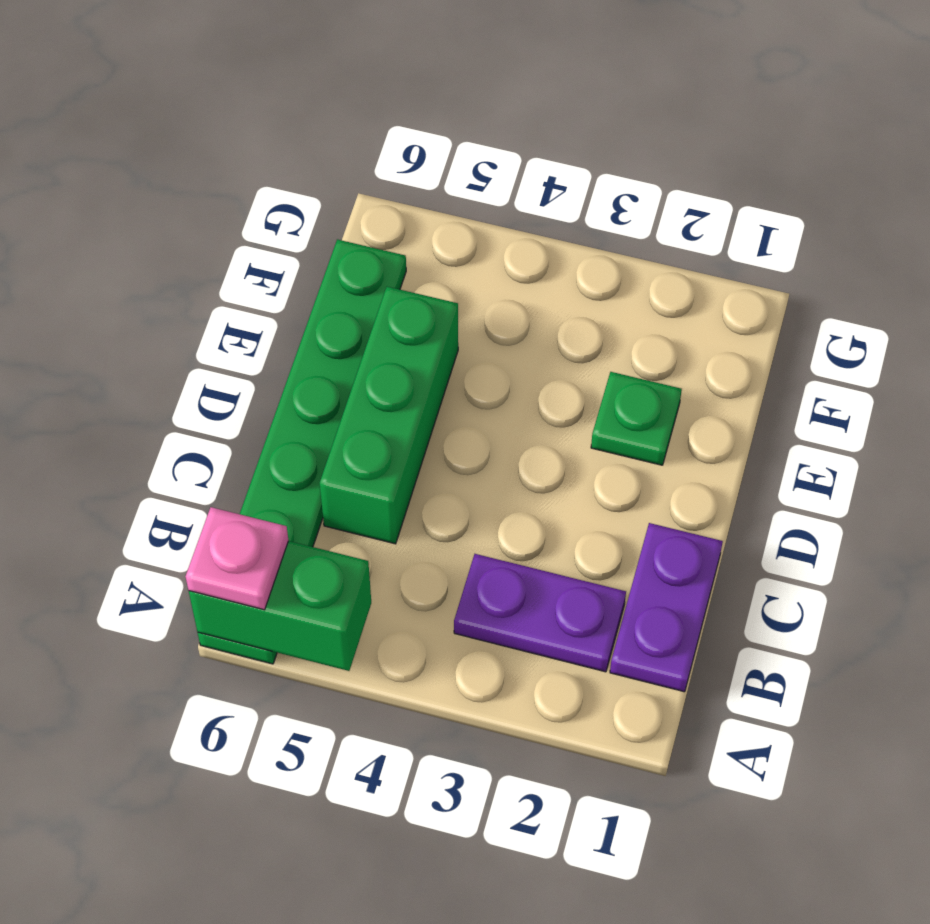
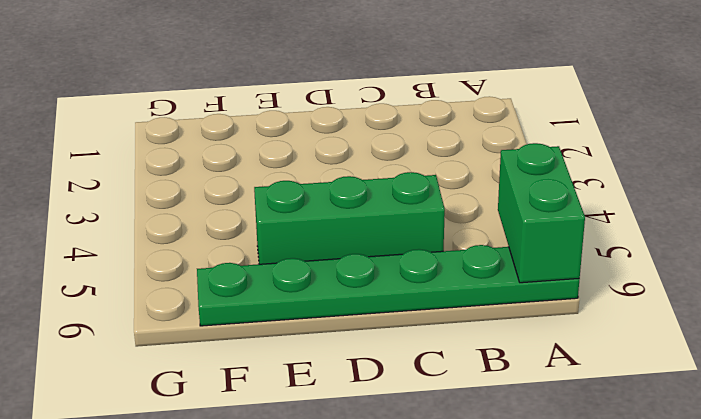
none -> purple plate B1:C1 level 1
none -> purple plate B2:B3 level 1

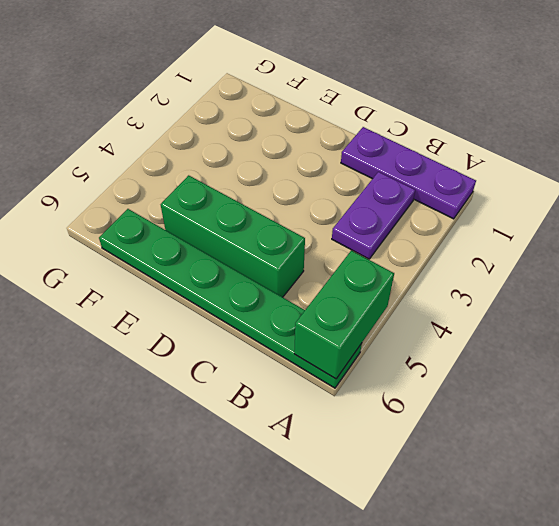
purple plate A1:C1 level 1 -> purple plate B1:C1 level 1
none -> green plate E2 level 1
none -> pink plate A6 level 3

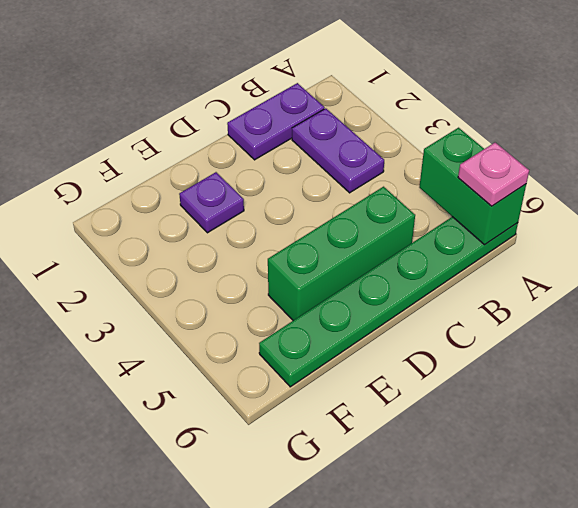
purple plate E2 level 1 -> green plate E2 level 1

